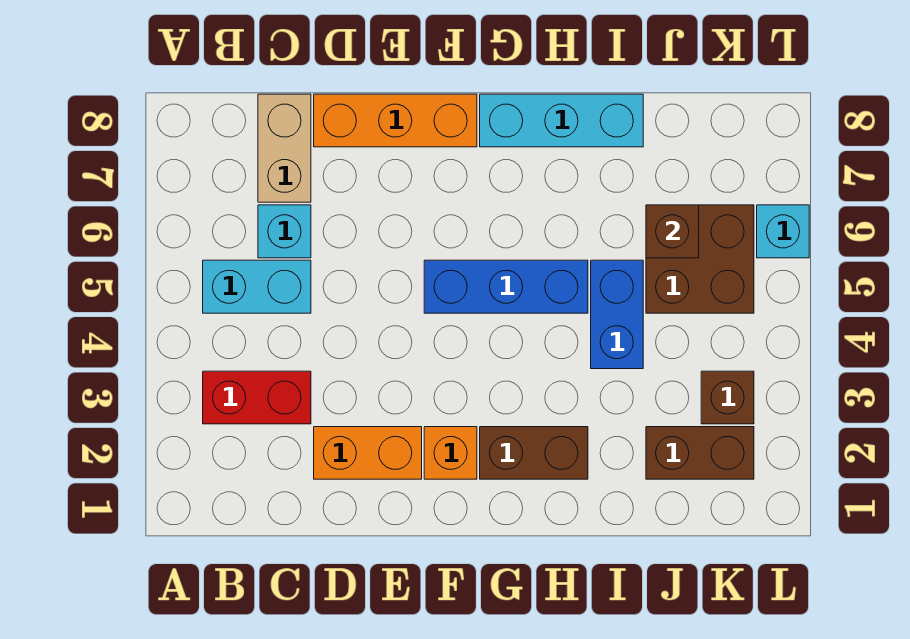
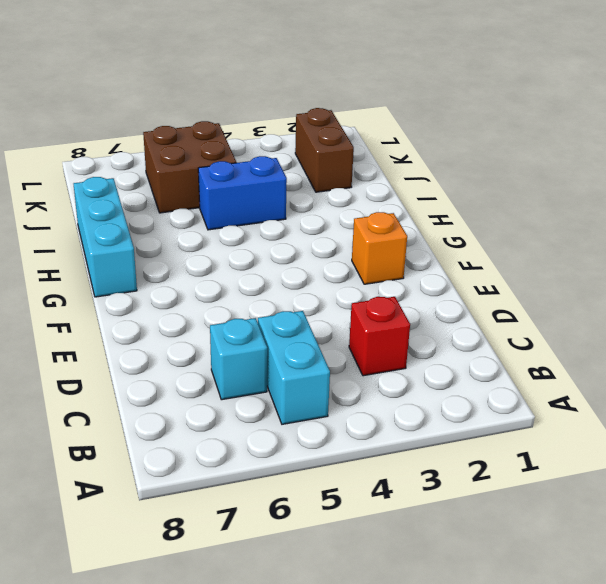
red brick C3 level 1 -> red brick B3:C3 level 1
none -> tan brick C7:C8 level 1
none -> orange brick D2:E2 level 1
none -> orange brick D8:F8 level 1

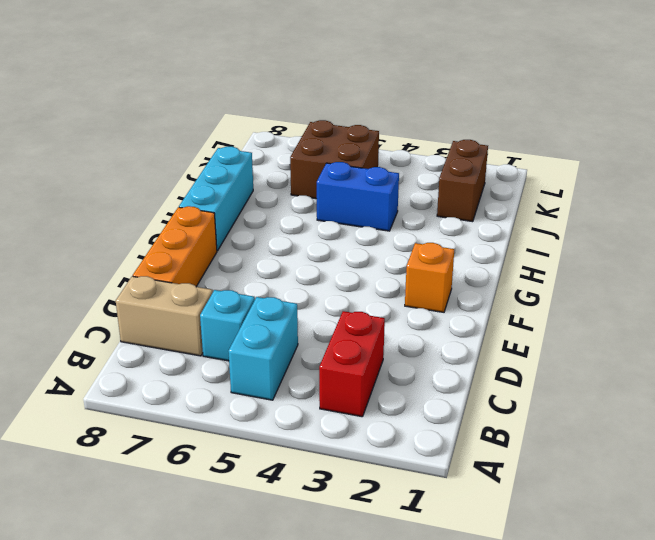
none -> orange brick D2:E2 level 1
none -> blue brick F5:H5 level 1
none -> brown brick G2:H2 level 1

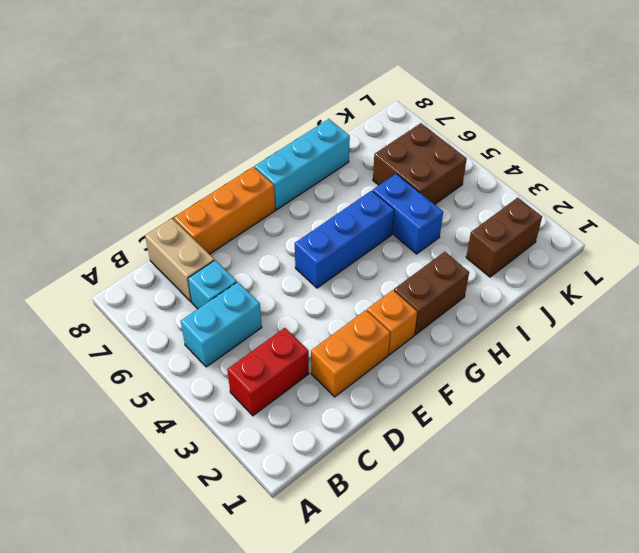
none -> brown brick K3 level 1
none -> cyan brick L6 level 1
none -> brown brick J6 level 2

